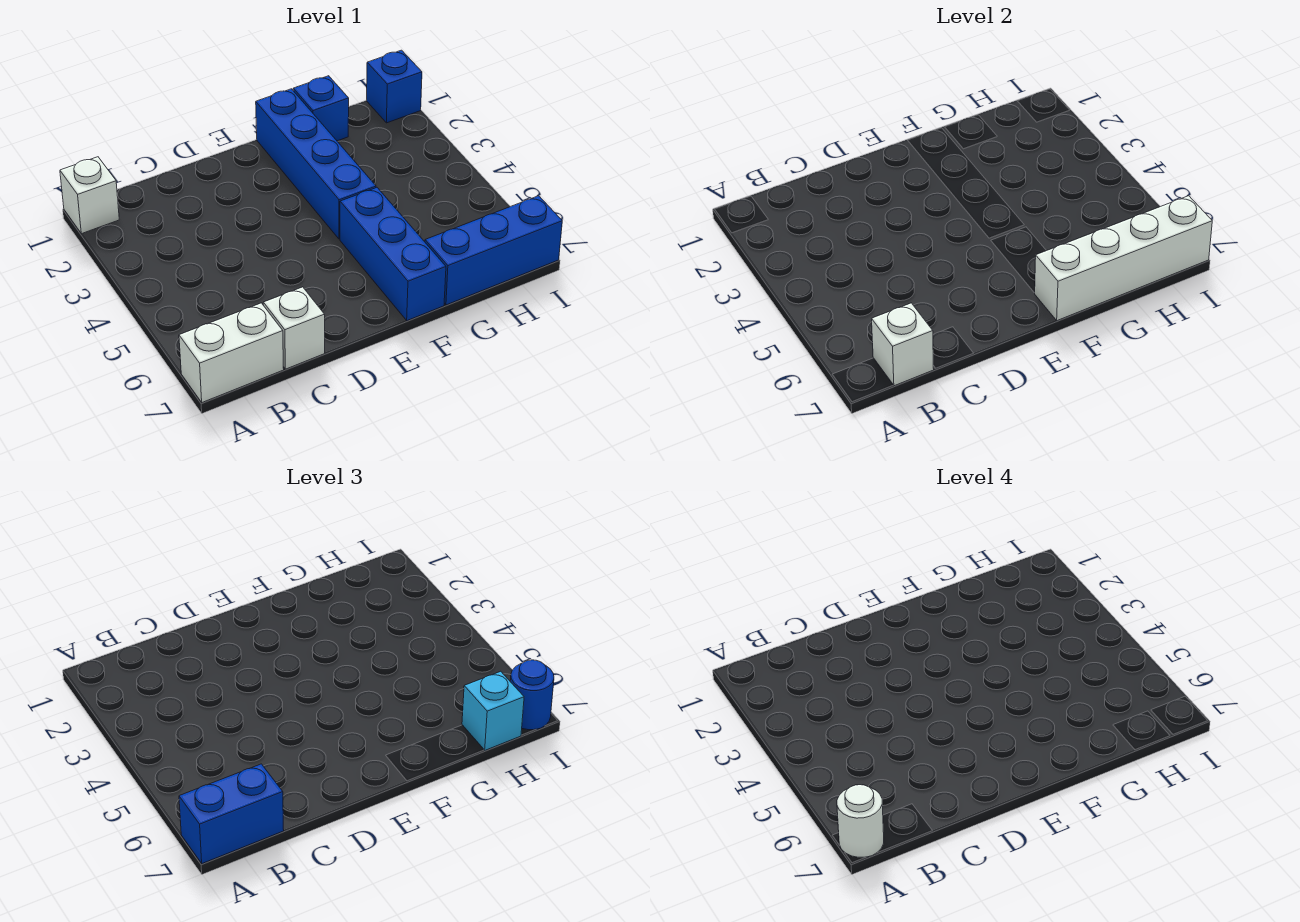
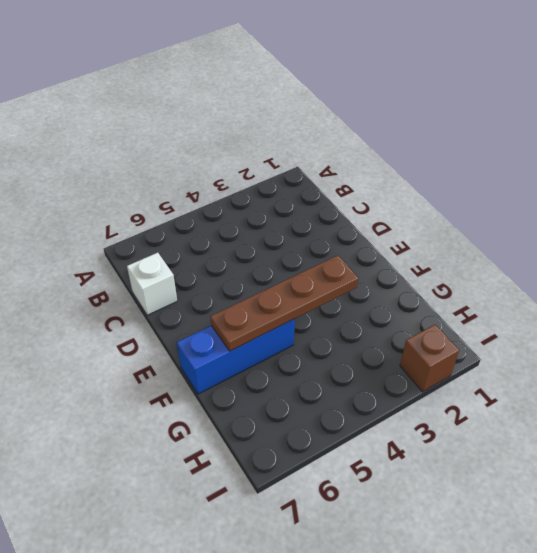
brown plate F3:F6 level 2 -> none
brown brick I2 level 1 -> none
none -> white brick A1 level 1
none -> white brick A7:B7 level 1
none -> blue brick F1:F4 level 1

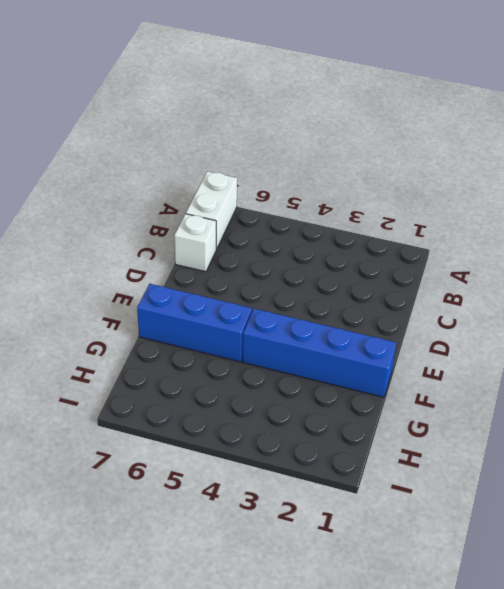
none -> white brick A1 level 1
none -> blue brick G1 level 1
none -> blue brick G7:I7 level 1

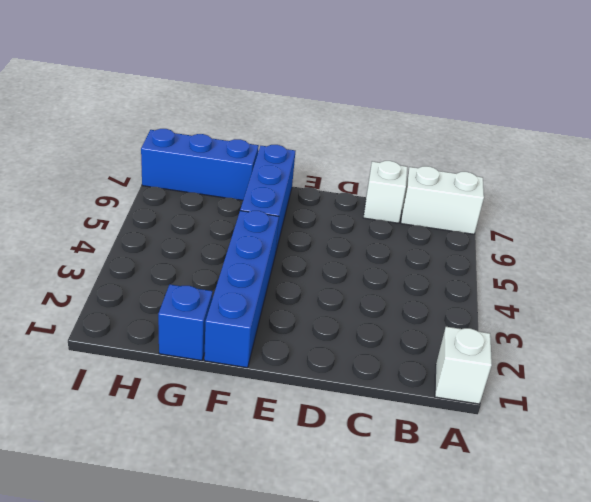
none -> blue brick I1 level 1
none -> white brick B7 level 2
none -> white brick F7:I7 level 2

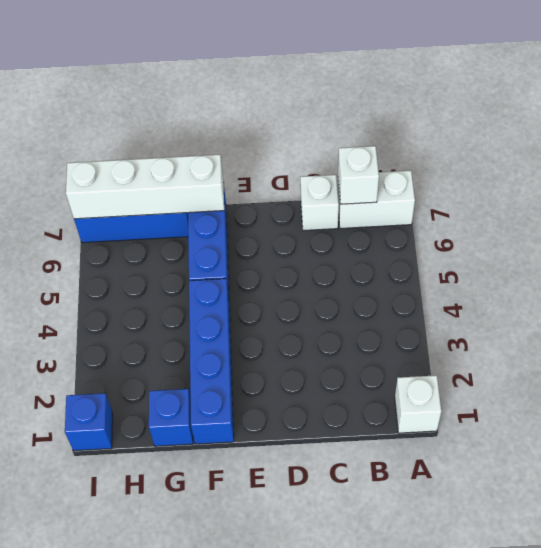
none -> blue brick A7:B7 level 3
none -> cyan brick H7 level 3
none -> blue round brick I7 level 3

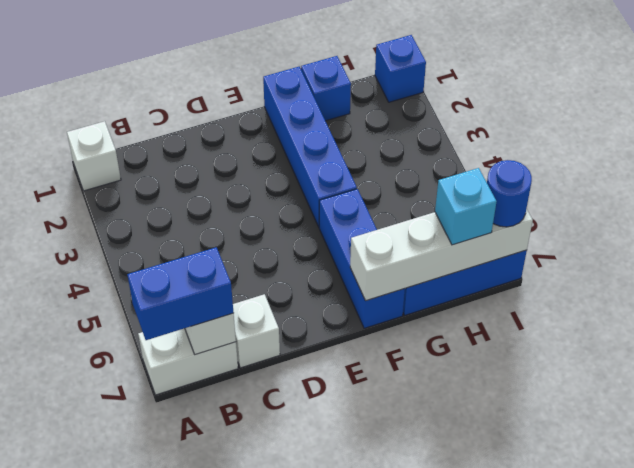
none -> white round brick A7 level 4

